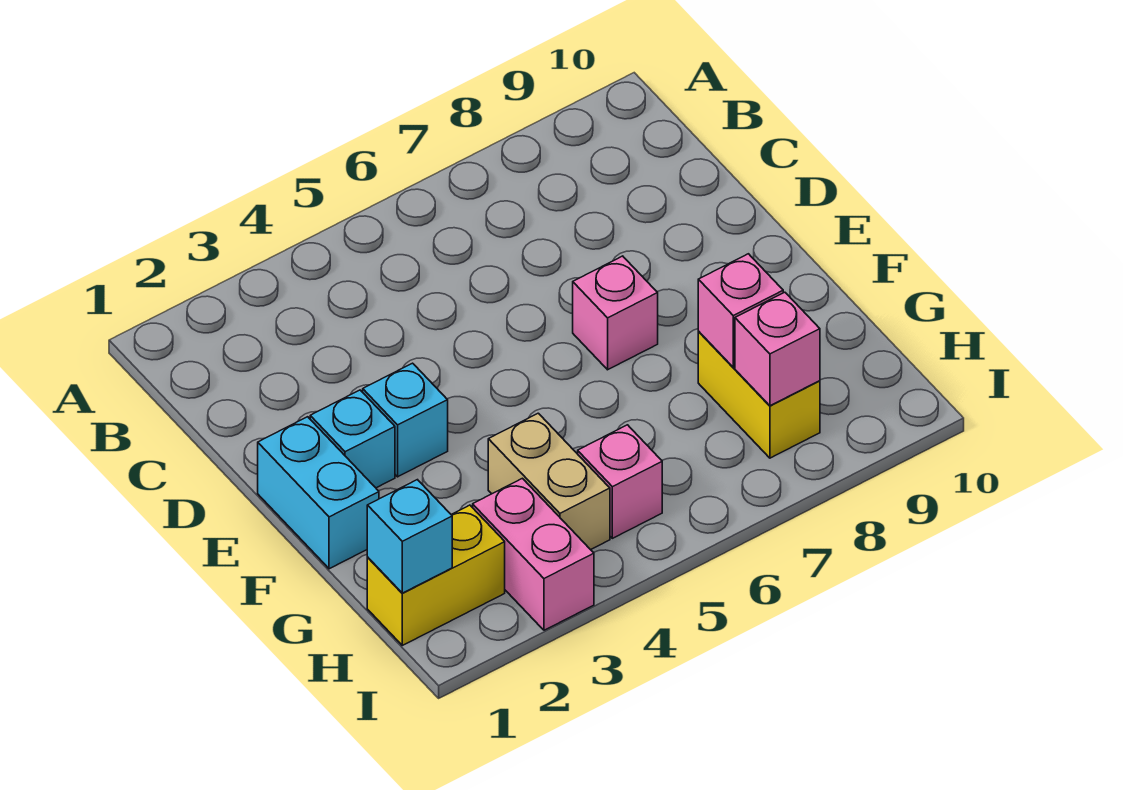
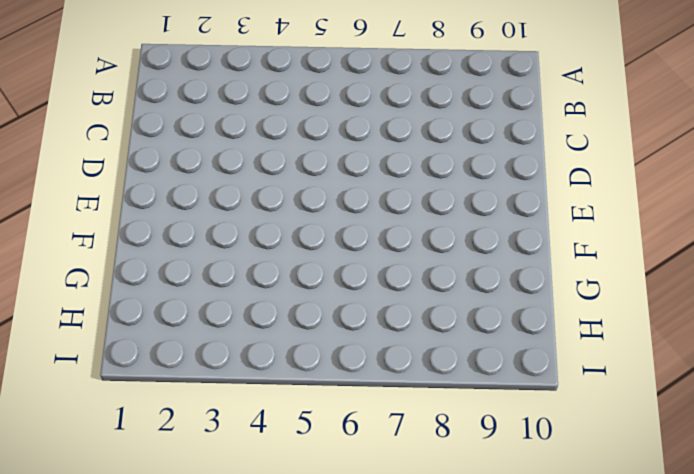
none -> cyan brick E1:F1 level 1
none -> cyan brick E2 level 1
none -> cyan brick E3 level 1

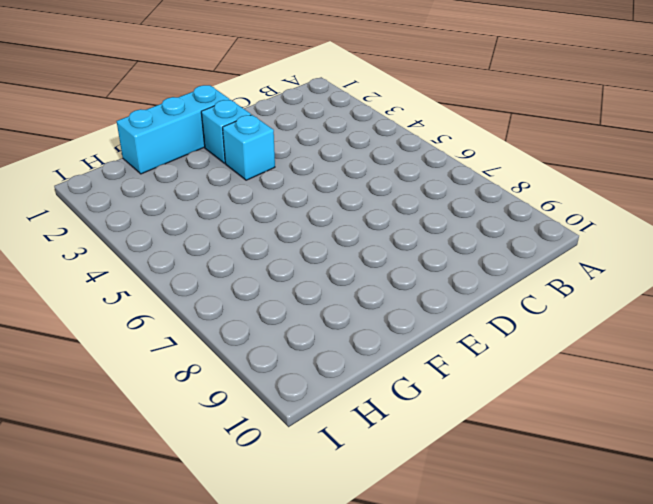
cyan brick E1:G1 level 1 -> cyan brick E1:F1 level 1
none -> pink brick E7 level 1
none -> tan brick G4:H4 level 1
none -> yellow brick G8:H8 level 1

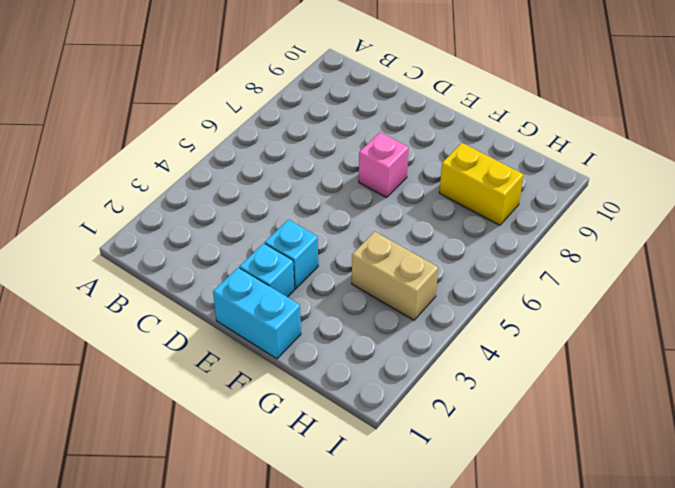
none -> yellow brick H1:H2 level 1
none -> pink brick H3:I3 level 1
none -> pink brick H5 level 1

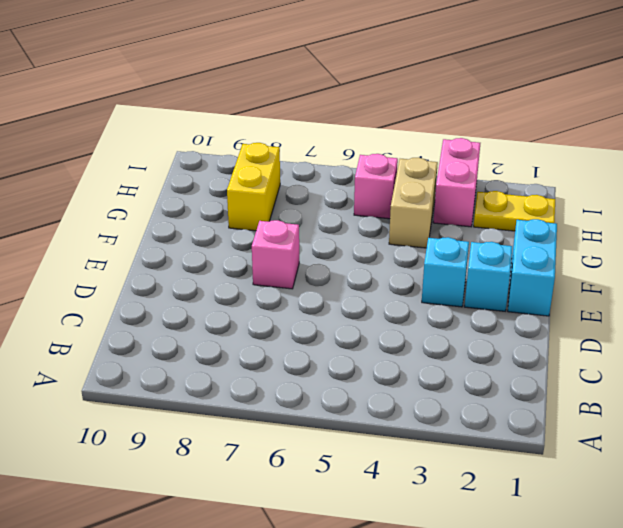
yellow plate H1:H2 level 1 -> yellow brick H1:H2 level 1
none -> pink brick G8 level 2
none -> cyan brick H1 level 2
none -> pink brick H8 level 2

